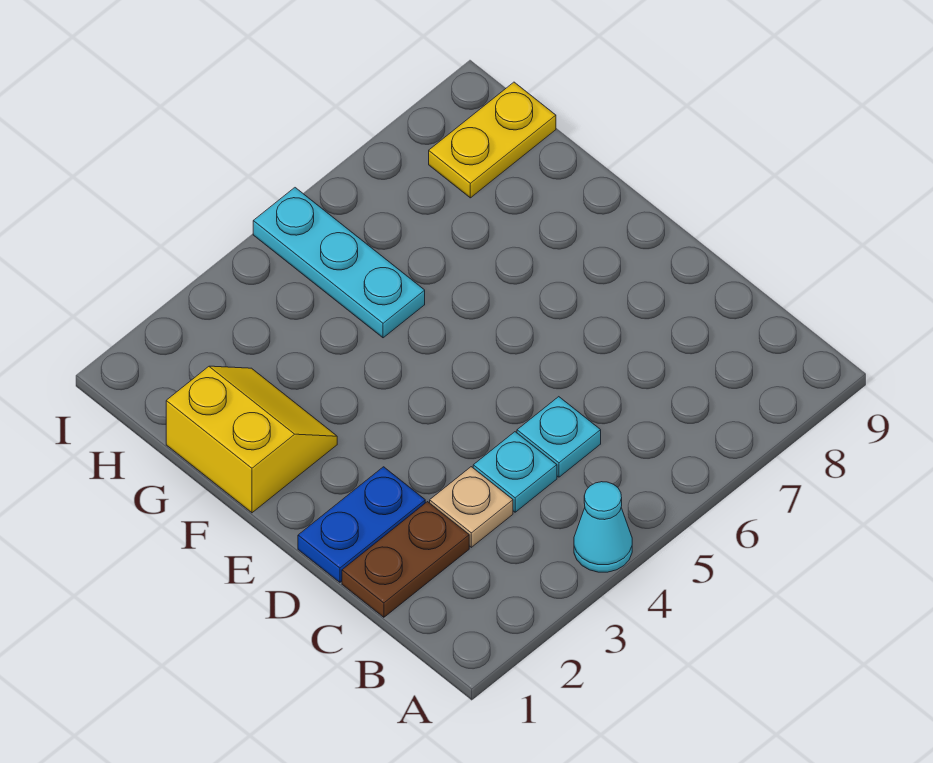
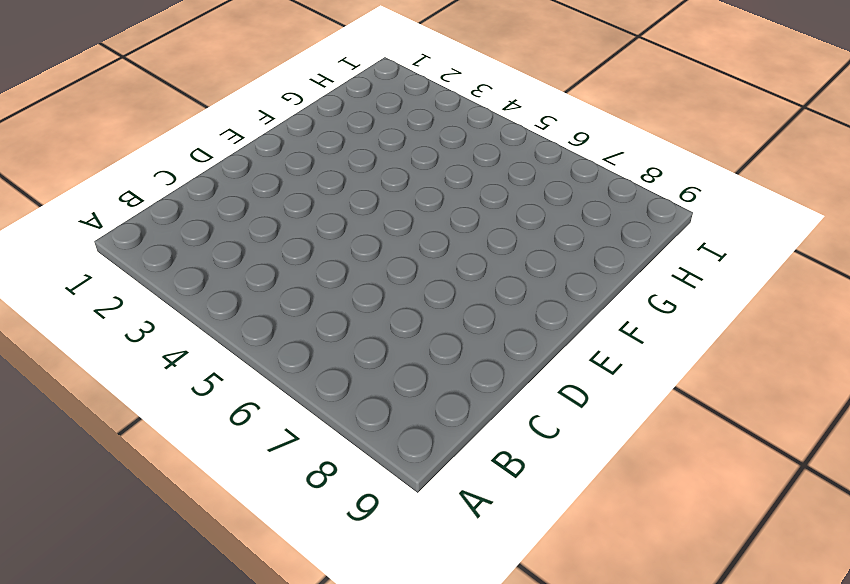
none -> cyan cone A4 level 1
none -> brown plate C1:C2 level 1

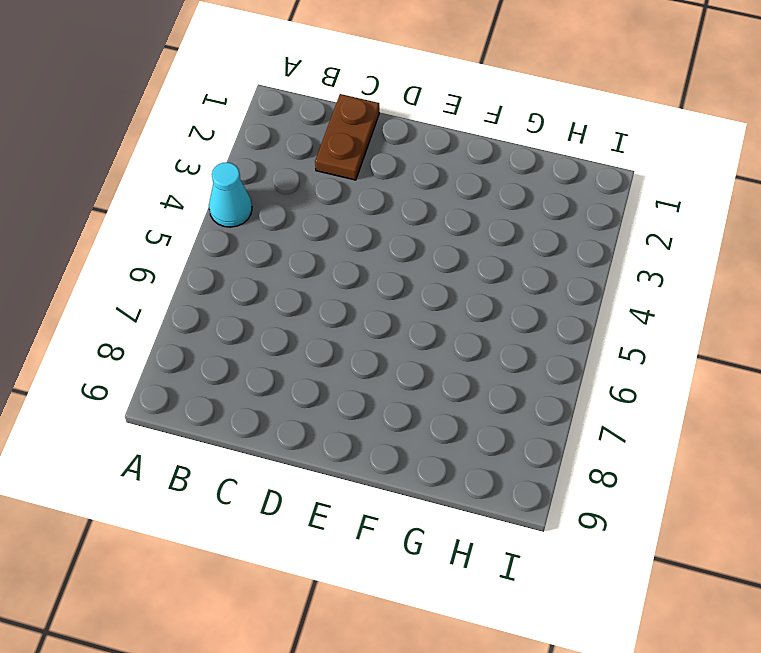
none -> tan plate C3 level 1
none -> cyan plate C4 level 1

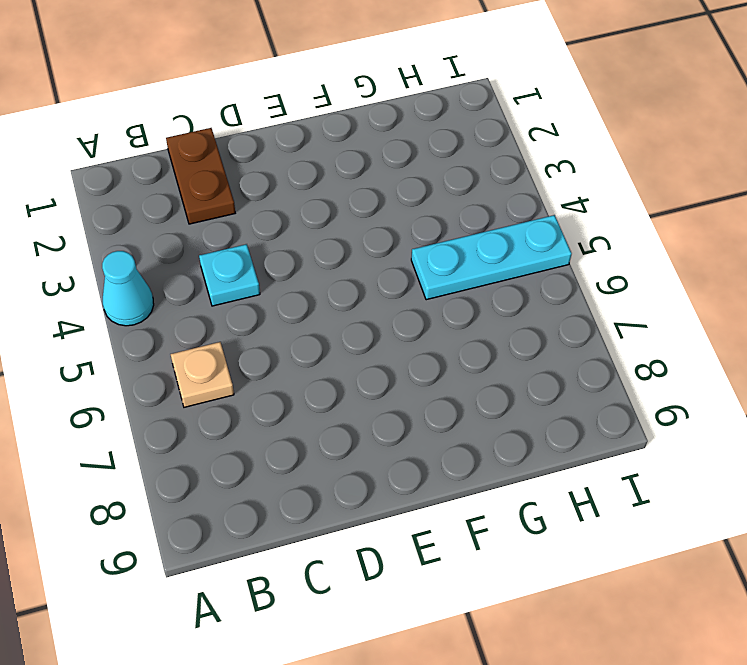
tan plate B6 level 1 -> tan plate C3 level 1
none -> cyan plate C5 level 1
none -> blue plate D1:D2 level 1

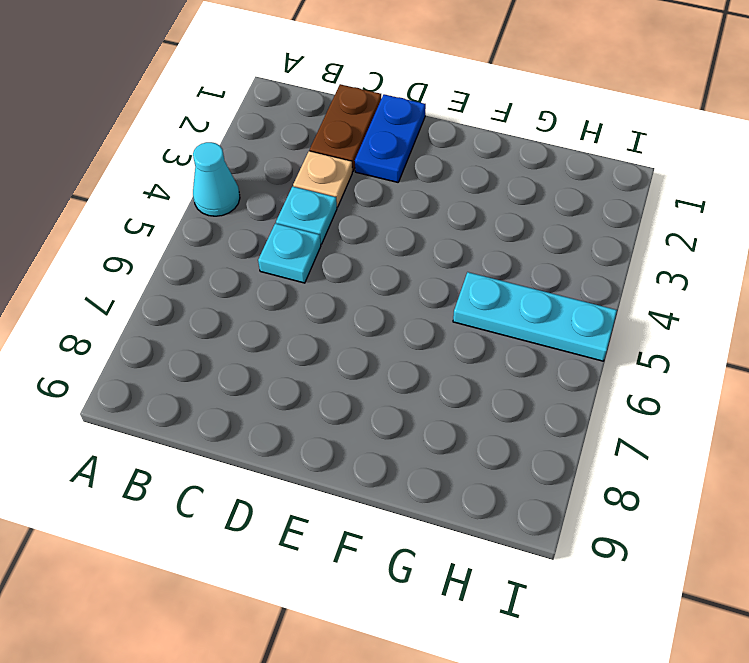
none -> yellow slope F1:G2 level 1 top 1
none -> yellow plate H8:H9 level 1

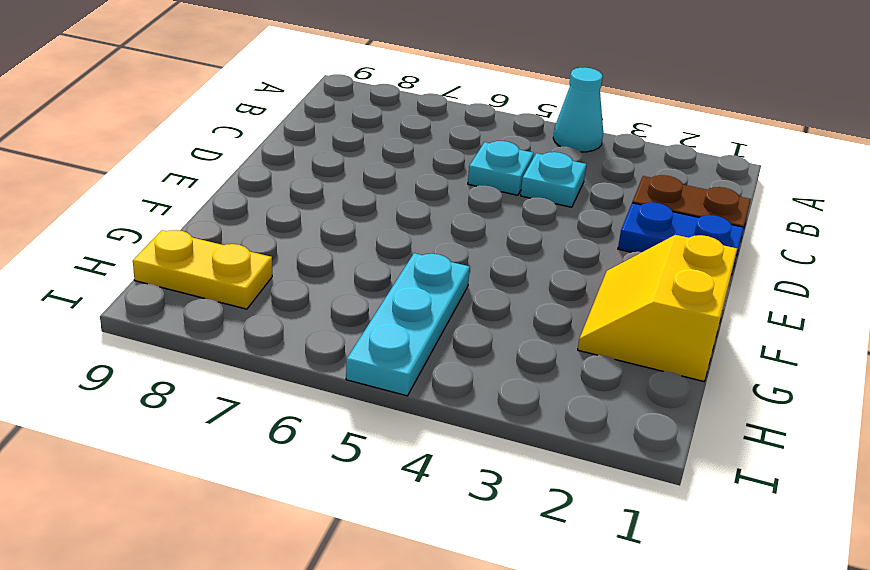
none -> tan plate C3 level 1

